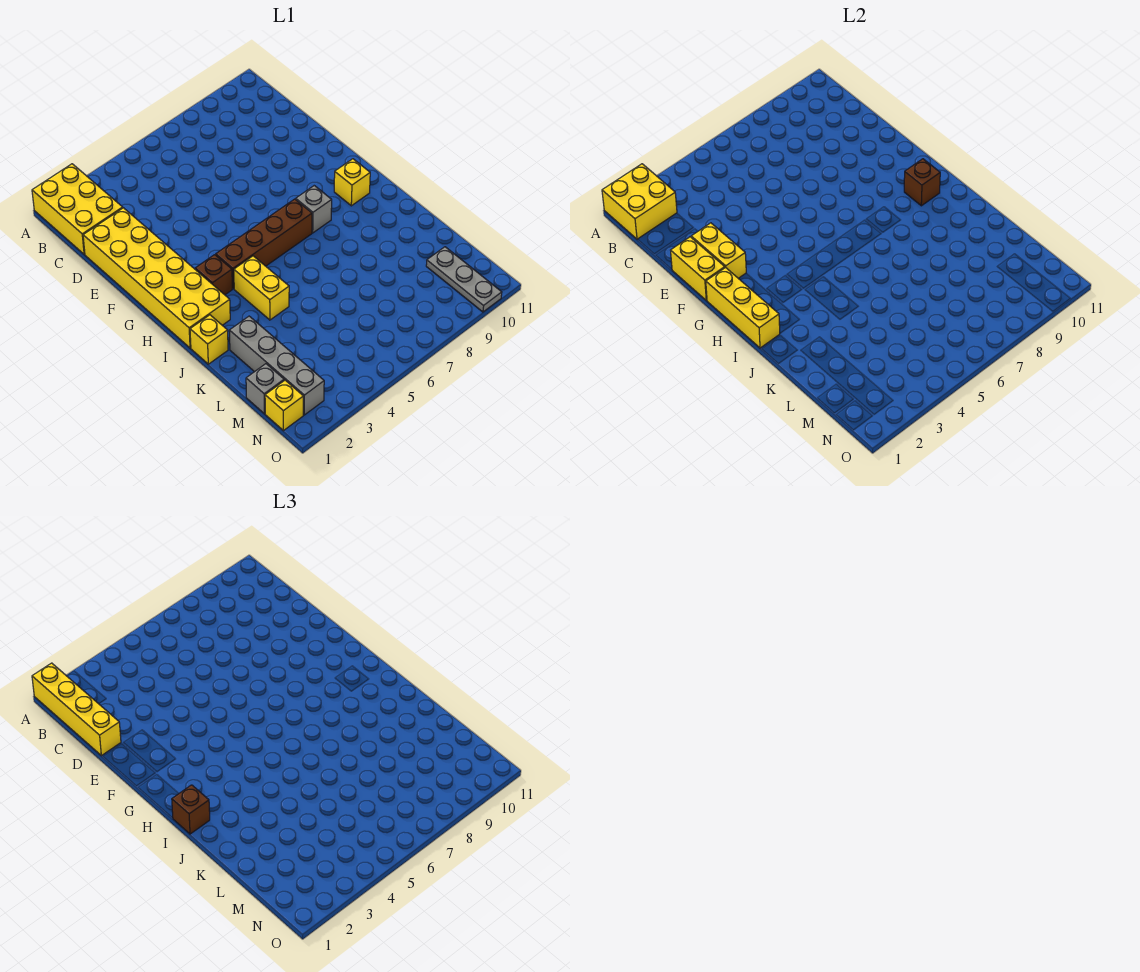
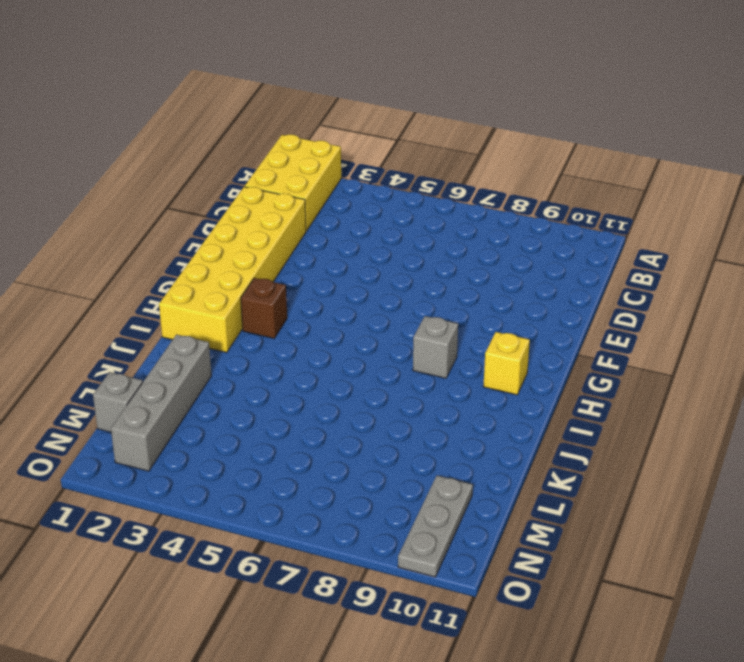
none -> brown brick H4:H7 level 1
none -> yellow brick I4:J4 level 1
none -> yellow brick J1 level 1

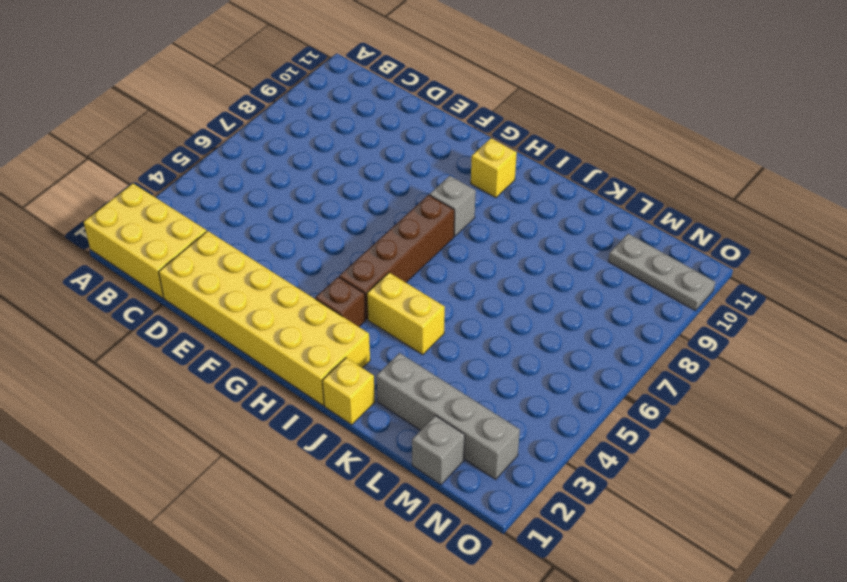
none -> yellow brick N1 level 1
none -> yellow brick A1:B2 level 2
none -> yellow brick E1:F1 level 2

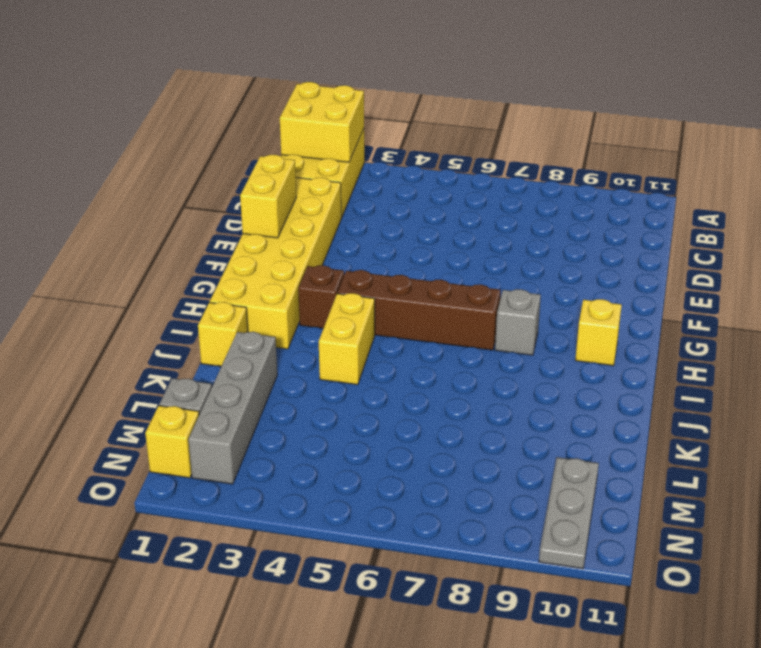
none -> yellow brick E2:F2 level 2
none -> yellow brick G1:I1 level 2
none -> brown brick H10 level 2

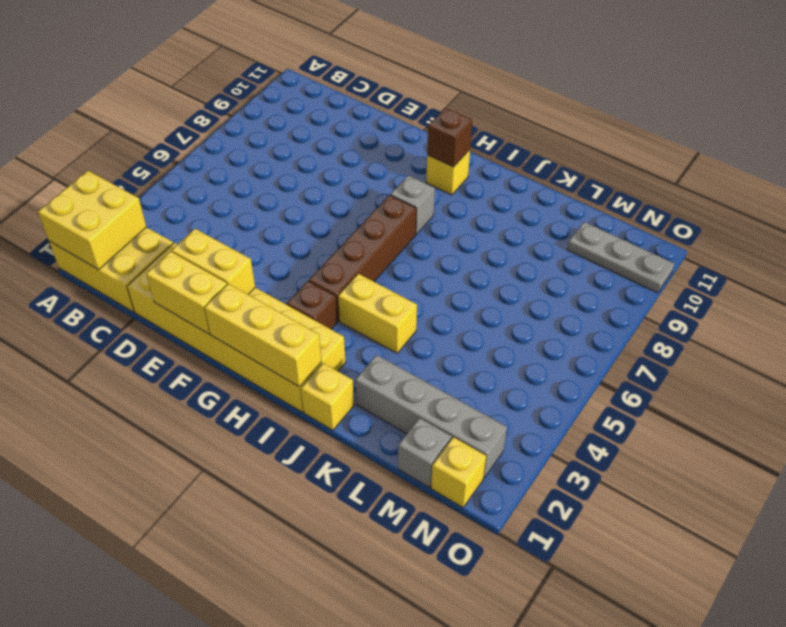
none -> yellow brick A1:D1 level 3
none -> brown brick I1 level 3

